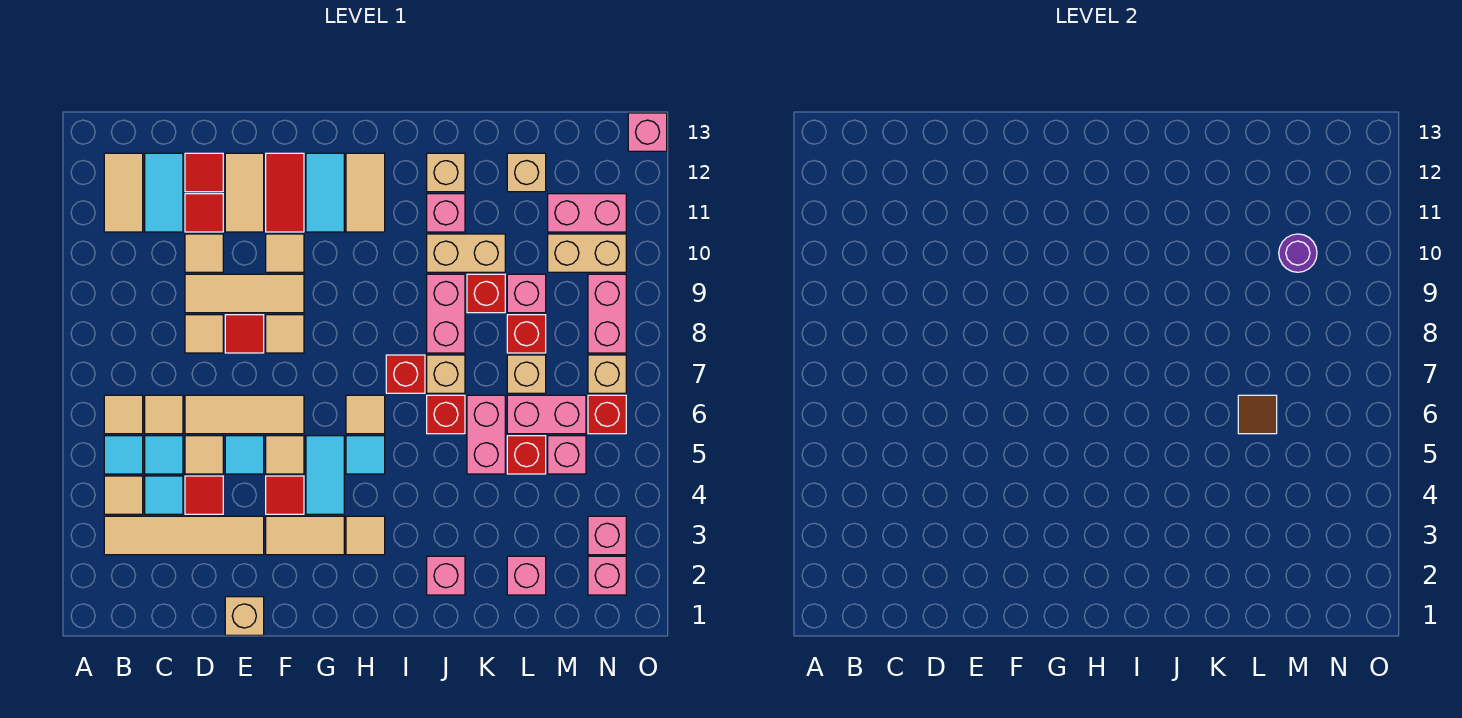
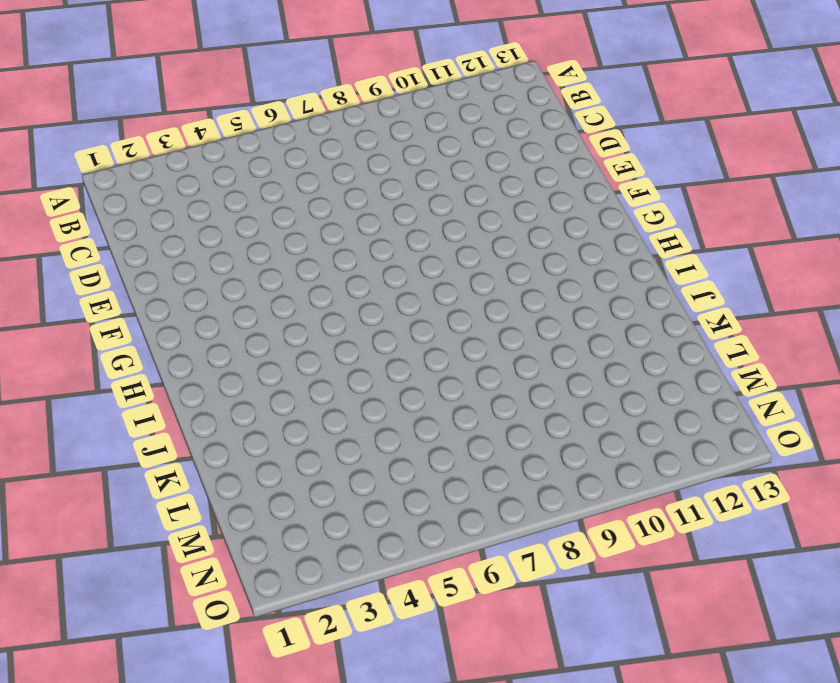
none -> tan tile B3:E3 level 1
none -> tan tile B4 level 1
none -> cyan tile B5 level 1
none -> tan tile B6 level 1

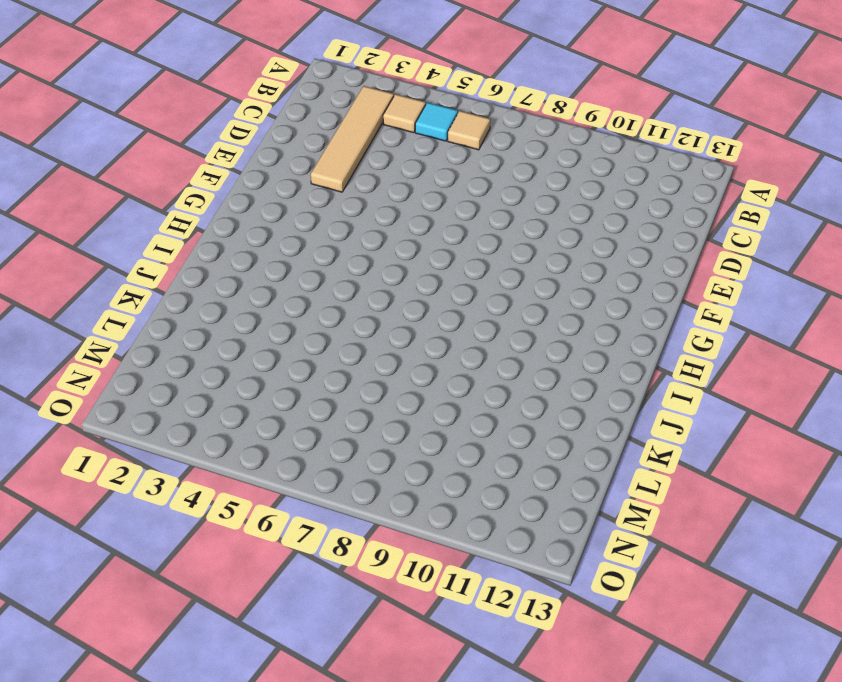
none -> tan tile B11:B12 level 1
none -> cyan tile C4 level 1
none -> cyan tile C5 level 1
none -> tan tile C6 level 1

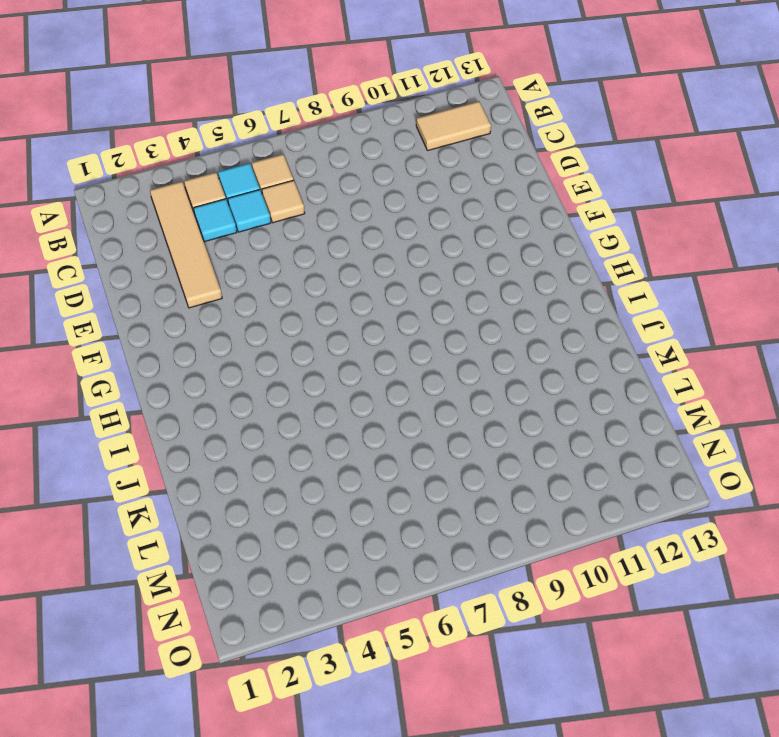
none -> cyan tile C11:C12 level 1
none -> red tile D4 level 1
none -> tan tile D5 level 1
none -> tan tile D6:F6 level 1

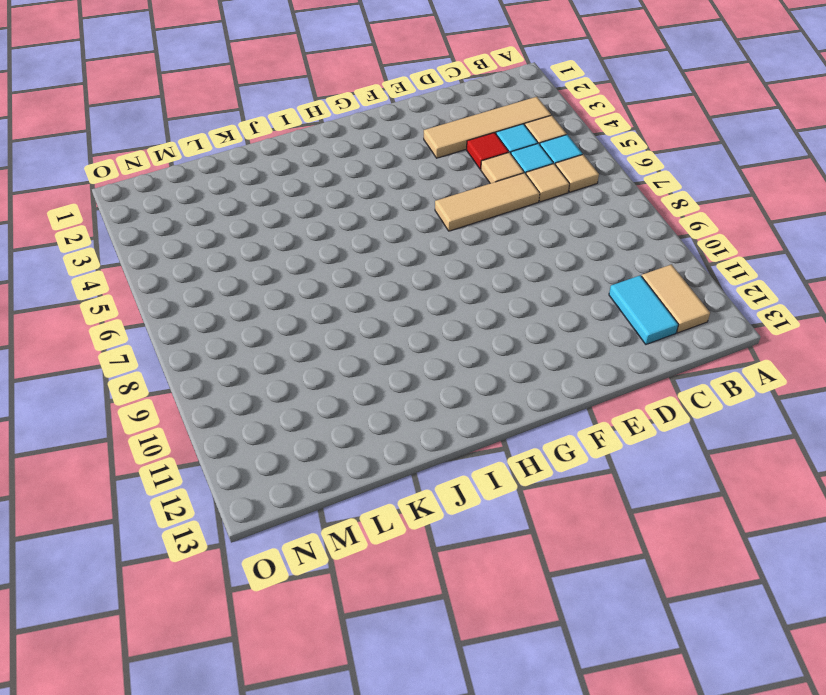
none -> tan tile D8 level 1
none -> tan tile D9:F9 level 1
none -> tan tile D10 level 1
none -> red tile D11 level 1

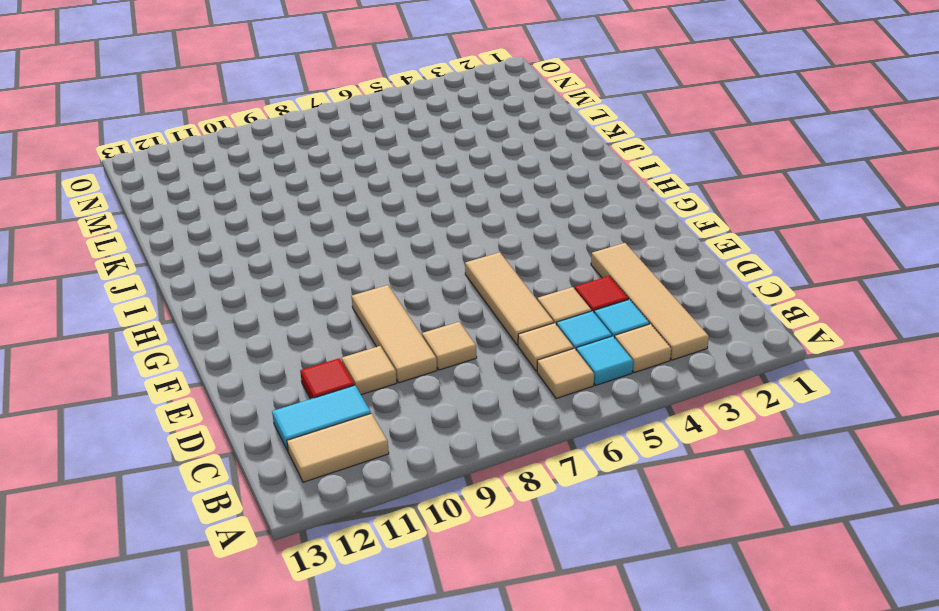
none -> red tile D12 level 1
none -> tan brick E1 level 1
none -> cyan tile E5 level 1
none -> red tile E8 level 1

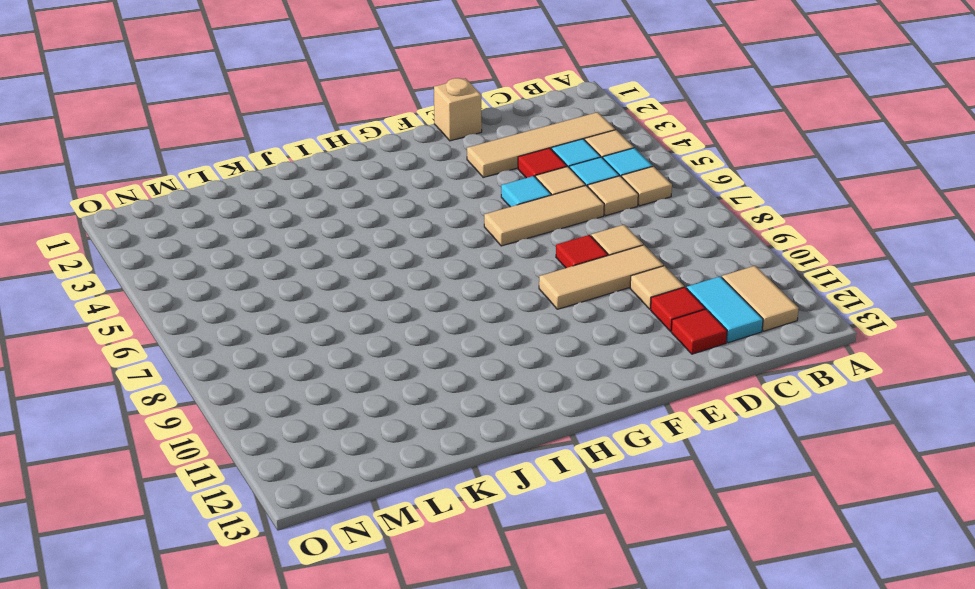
none -> tan tile E11:E12 level 1
none -> tan tile F3:G3 level 1
none -> red tile F4 level 1
none -> tan tile F5 level 1

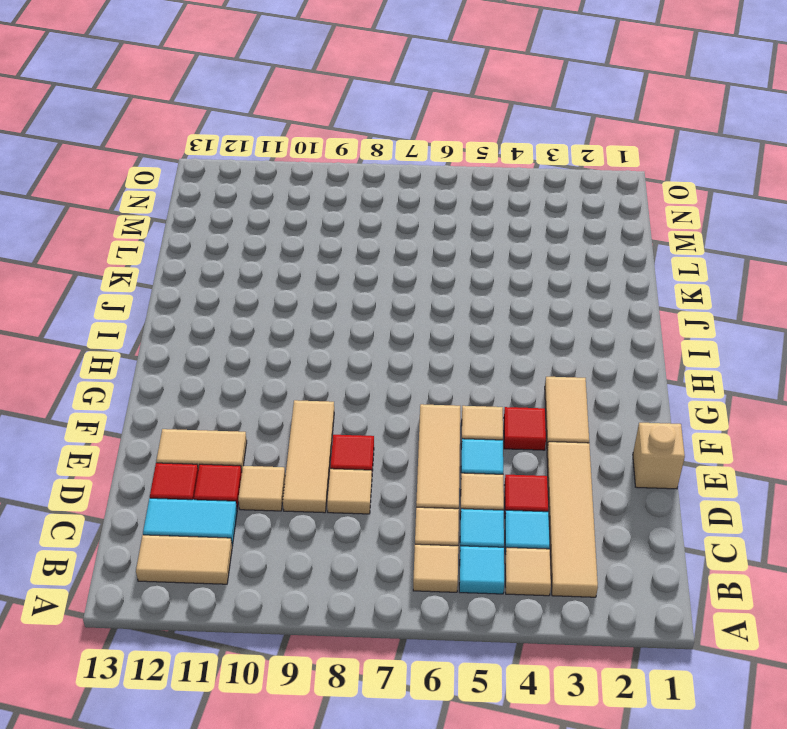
none -> tan tile F8 level 1
none -> tan tile F10 level 1
none -> red tile F11:F12 level 1
none -> cyan tile G4:G5 level 1

